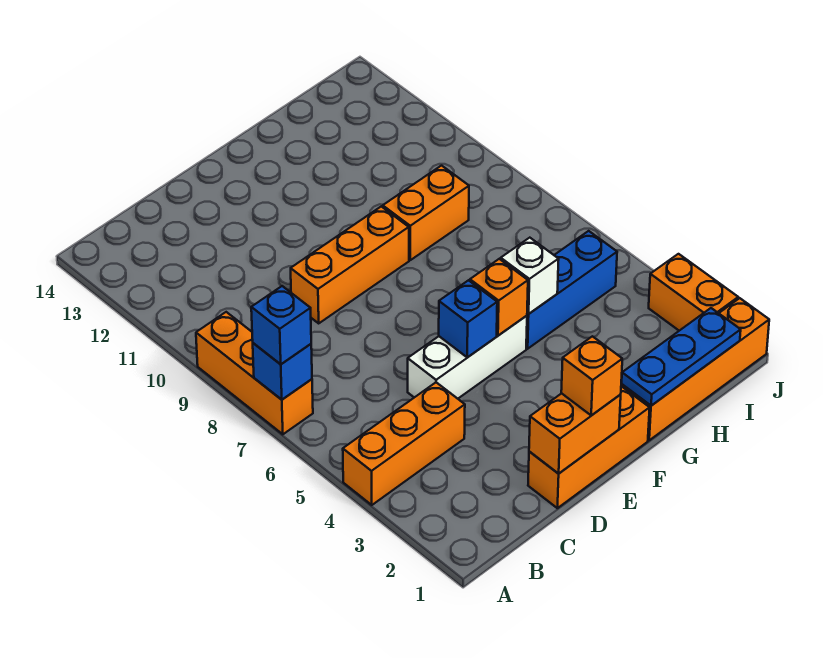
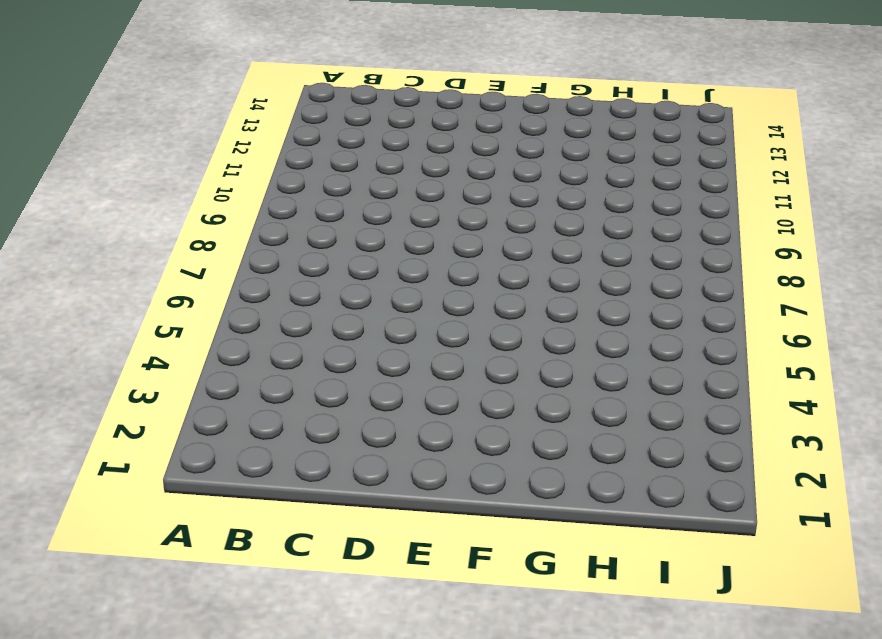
none -> orange brick A4:C4 level 1
none -> orange brick A7:A9 level 1
none -> orange brick D1:F1 level 1

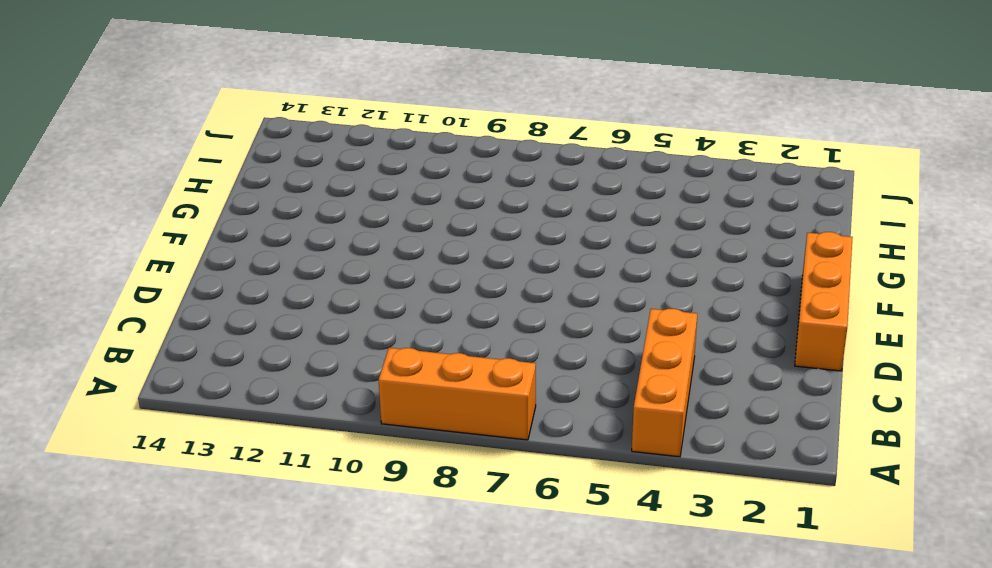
none -> white brick D5:F5 level 1
none -> orange brick D9:F9 level 1
none -> orange brick G1:J1 level 1

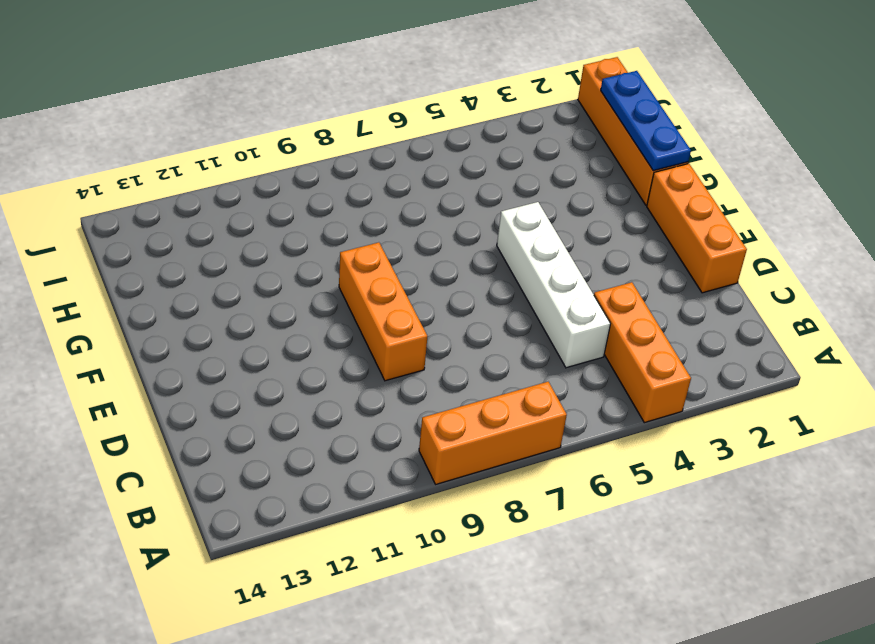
white brick C5:F5 level 1 -> white brick D5:F5 level 1
none -> blue brick G5:I5 level 1
none -> orange brick G9:H9 level 1
none -> orange brick J2:J3 level 1

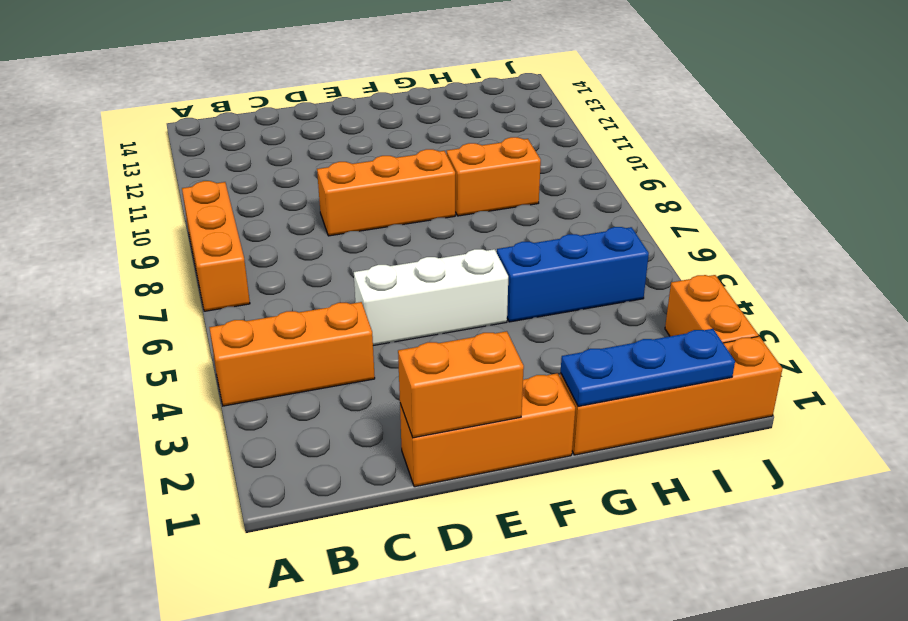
none -> blue brick A7 level 2
none -> blue brick E5 level 2
none -> orange brick F5 level 2

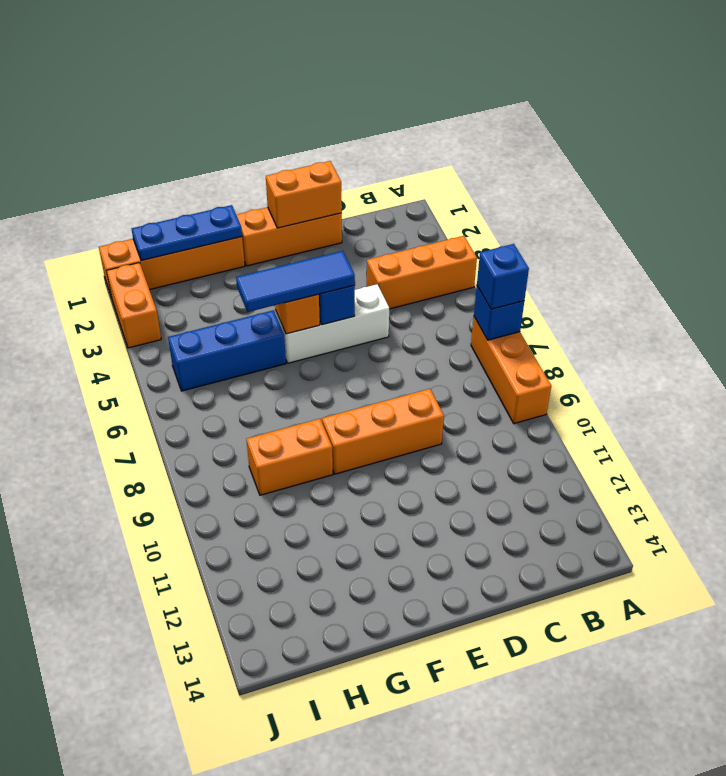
blue tile E5:G5 level 3 -> none
none -> white brick G5 level 2
none -> orange brick E1 level 3

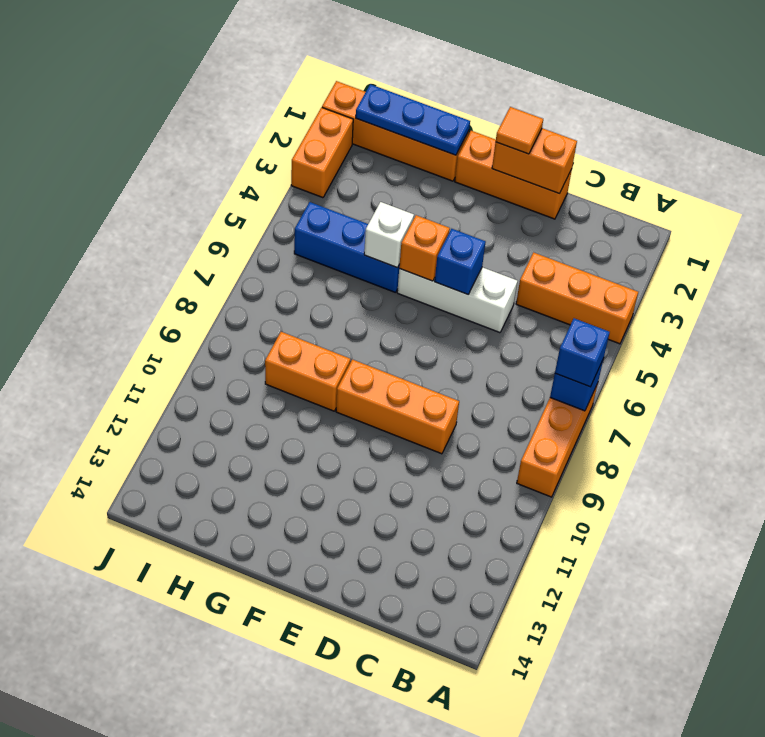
orange tile E1 level 3 -> orange brick E1 level 3

